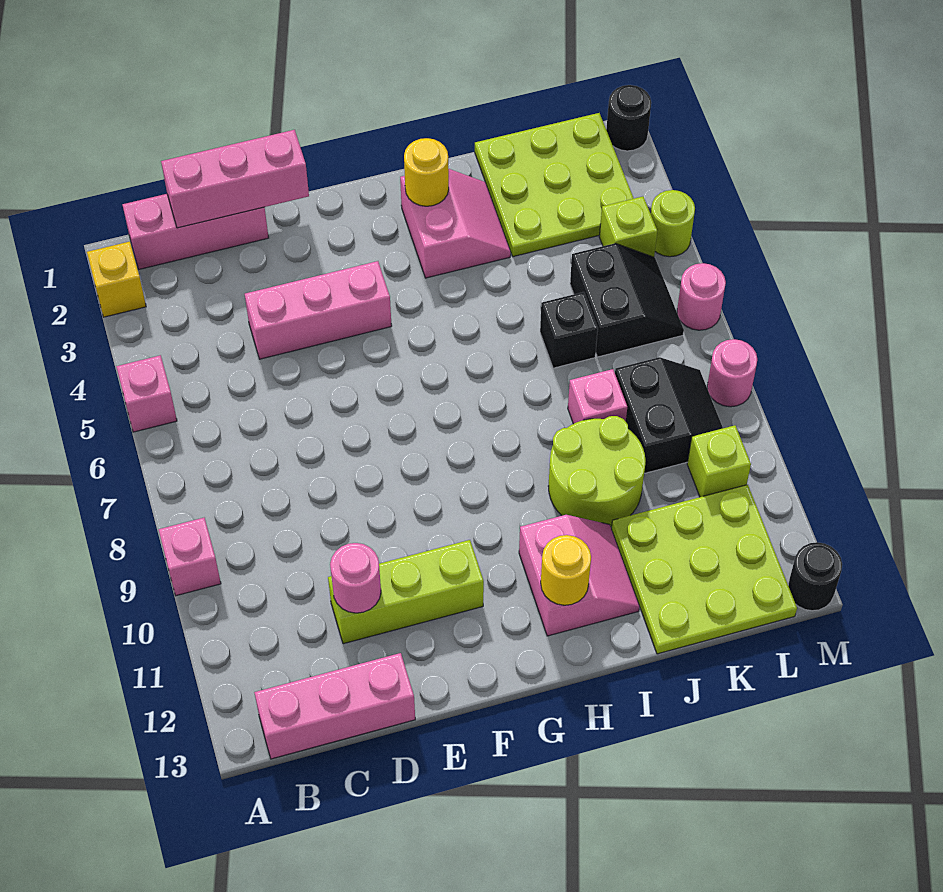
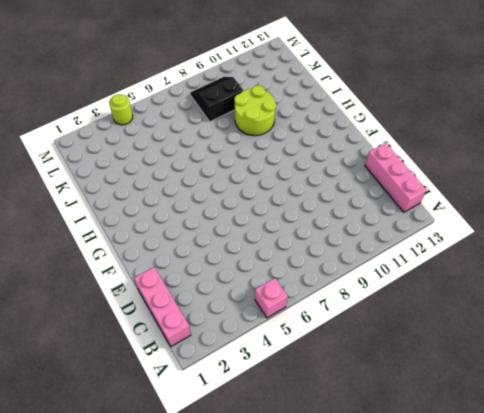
none -> yellow brick A2 level 1
none -> pink brick A9 level 1
none -> pink brick D4:F4 level 1

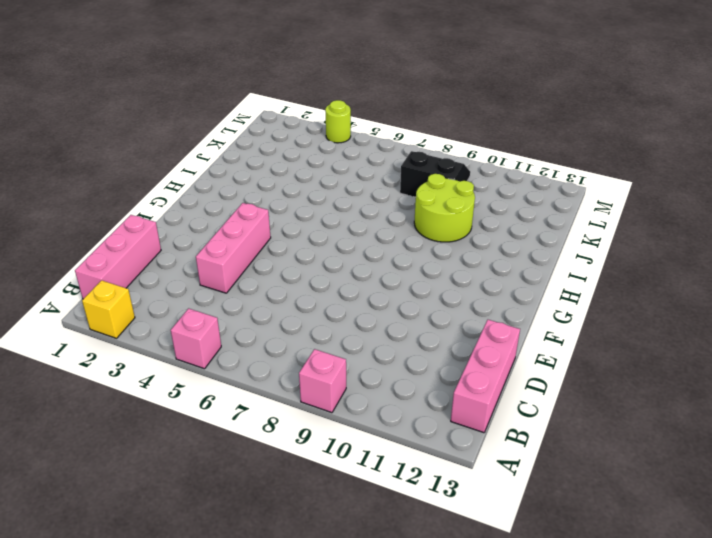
none -> lime brick D11:F11 level 1
none -> pink slope H2:I3 level 1 top H
none -> pink slope H11:I12 level 1 top H

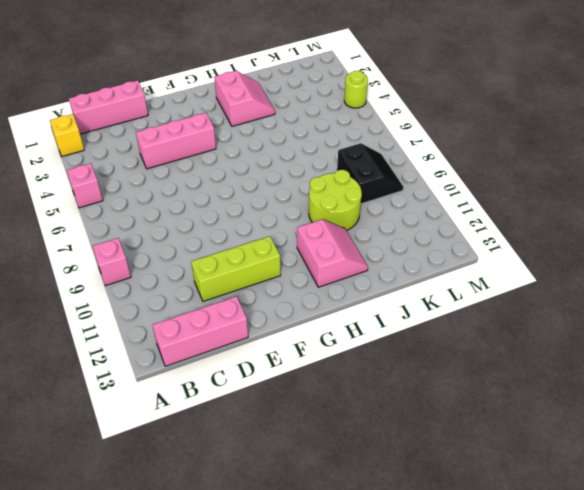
none -> lime plate J1:L3 level 1
none -> black brick J6 level 1
none -> pink brick J8 level 1

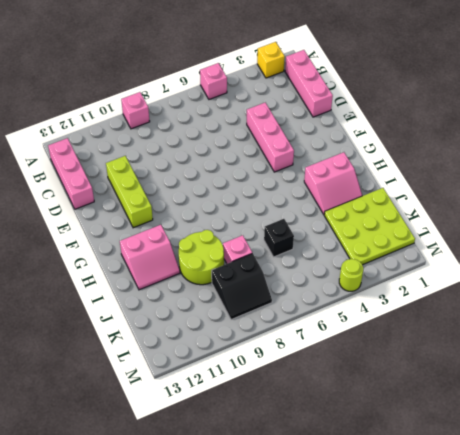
none -> lime plate J11:L13 level 1
none -> black slope K5:L6 level 1 top K
none -> lime brick L4 level 1

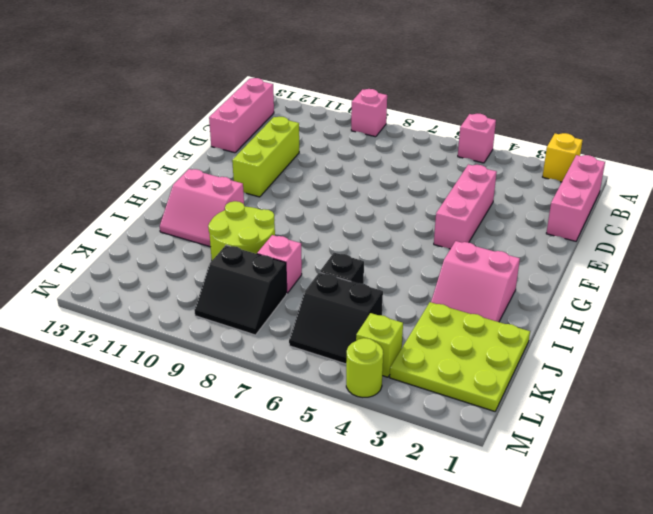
none -> lime plate J11:L13 level 1
none -> lime brick L10 level 1
none -> black round brick M1 level 1

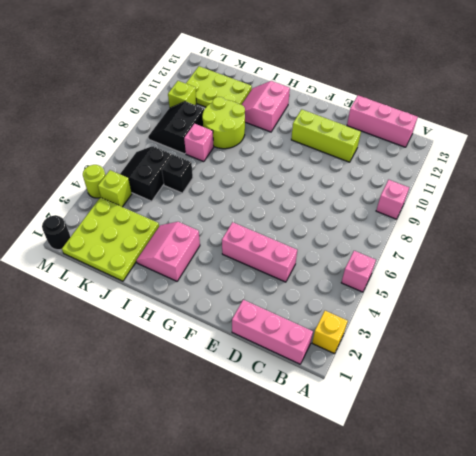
lime plate J11:L12 level 1 -> lime plate J11:L13 level 1
none -> pink round brick M6 level 1
none -> pink round brick M8 level 1
none -> black round brick M13 level 1

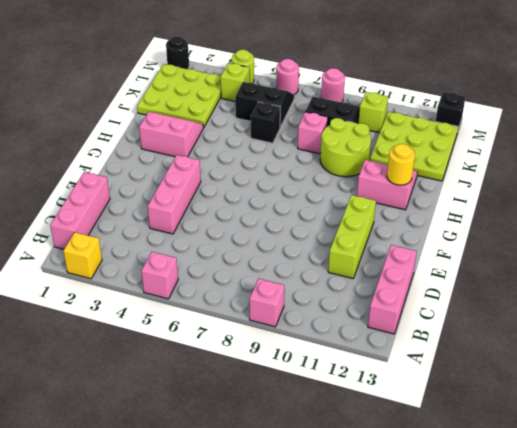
black brick M13 level 1 -> black round brick M13 level 1
none -> pink brick C1:E1 level 2
none -> pink round brick D11 level 2
none -> yellow round brick H2 level 2

